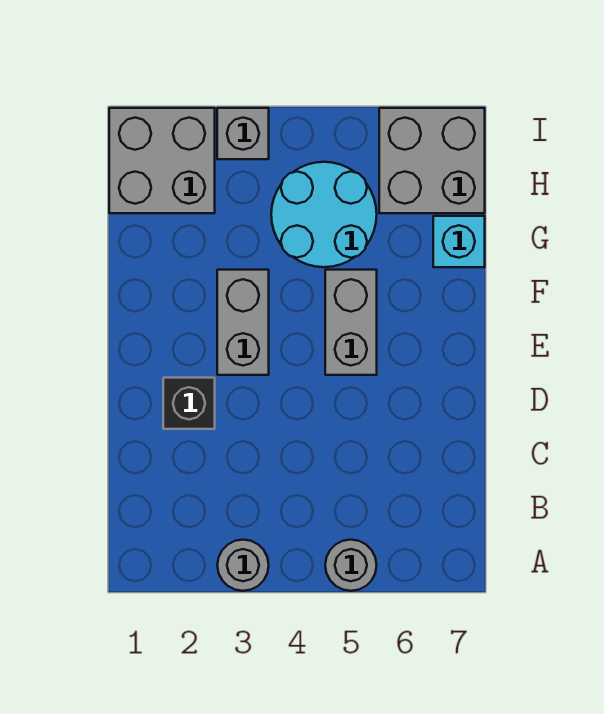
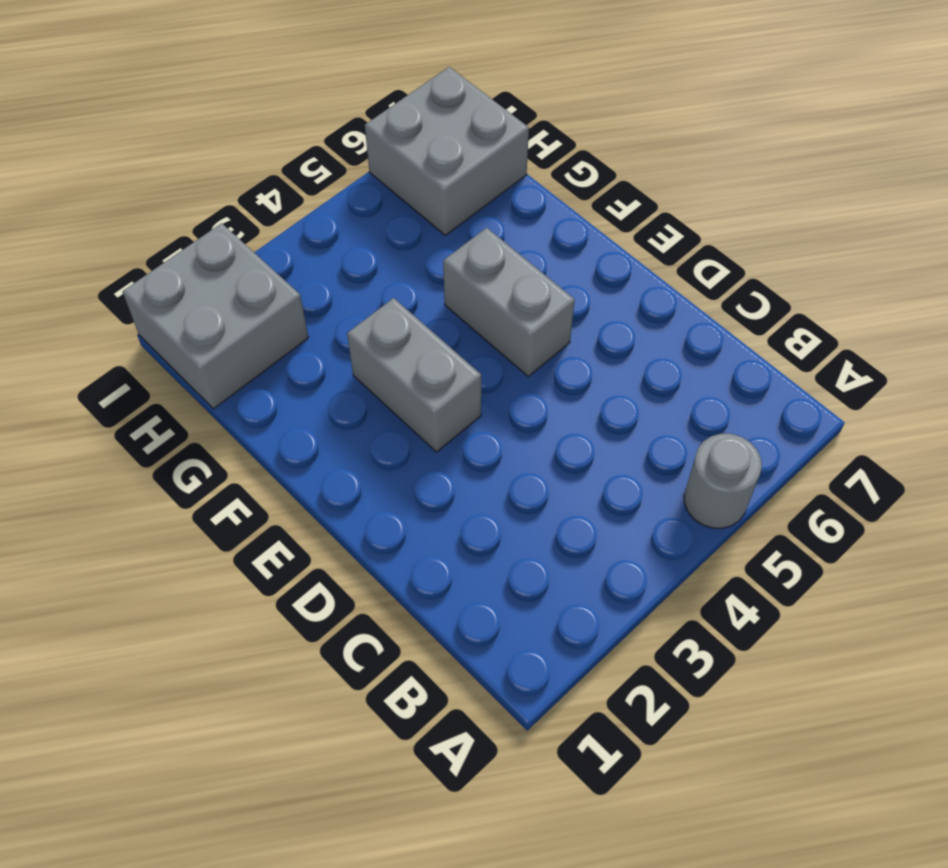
none -> grey round brick A3 level 1
none -> black brick D2 level 1

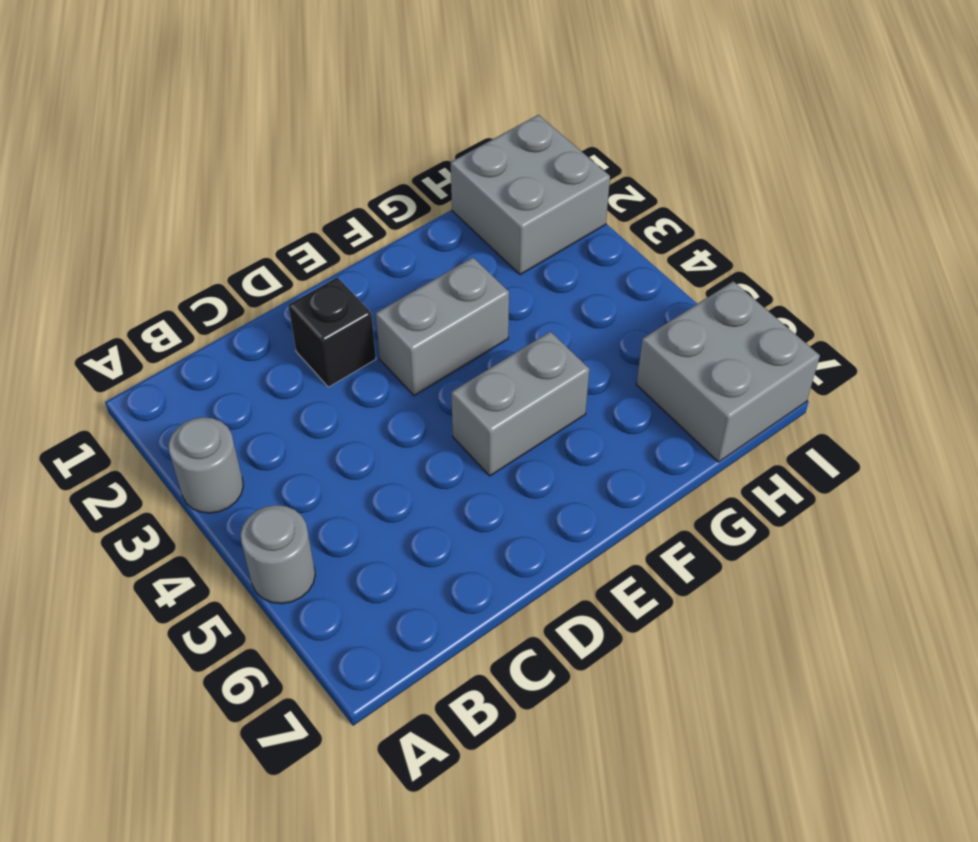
none -> cyan round brick G4:H5 level 1
none -> cyan brick G7 level 1

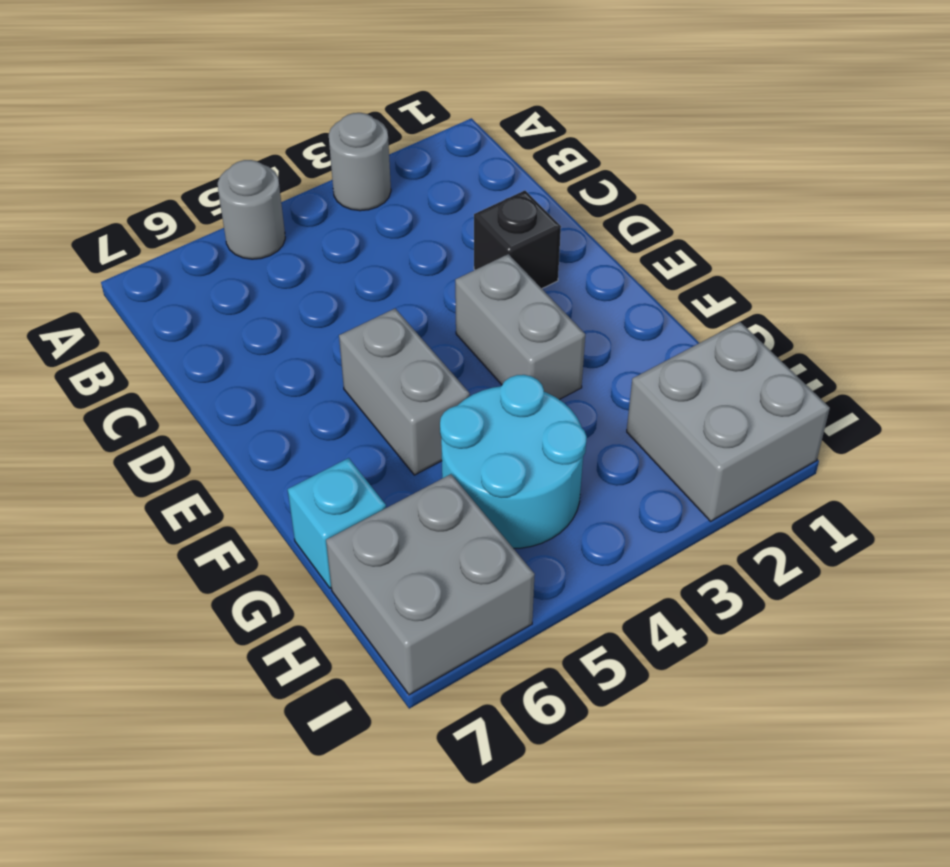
none -> grey brick I3 level 1

